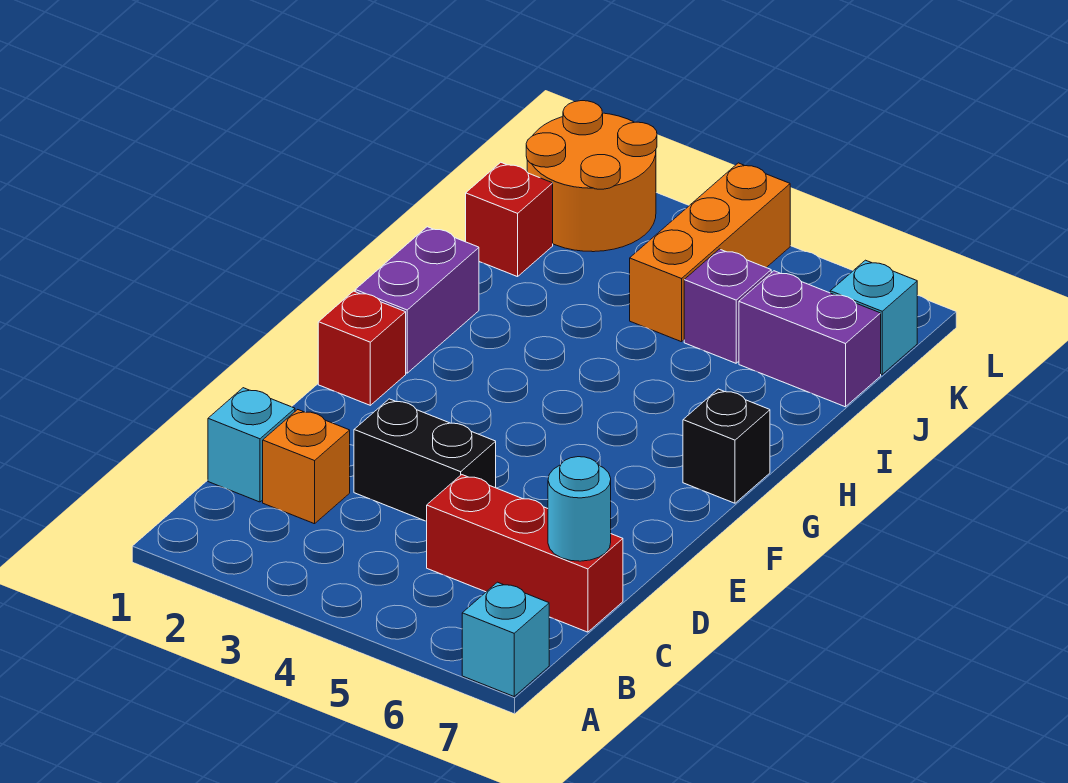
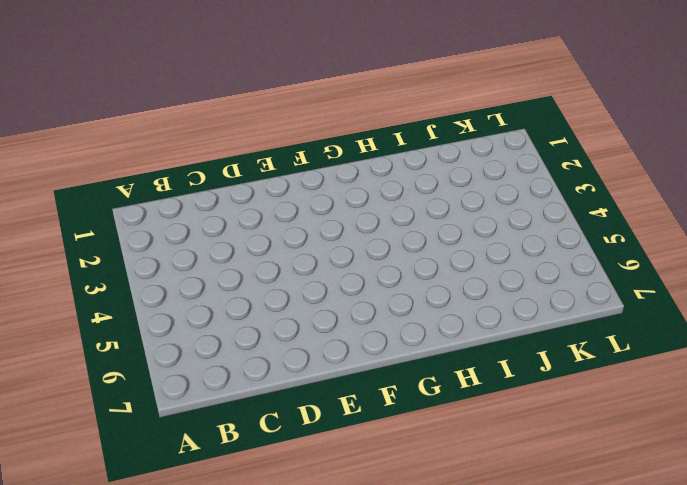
none -> cyan brick A7 level 1
none -> cyan brick C1 level 1
none -> orange brick C2 level 1

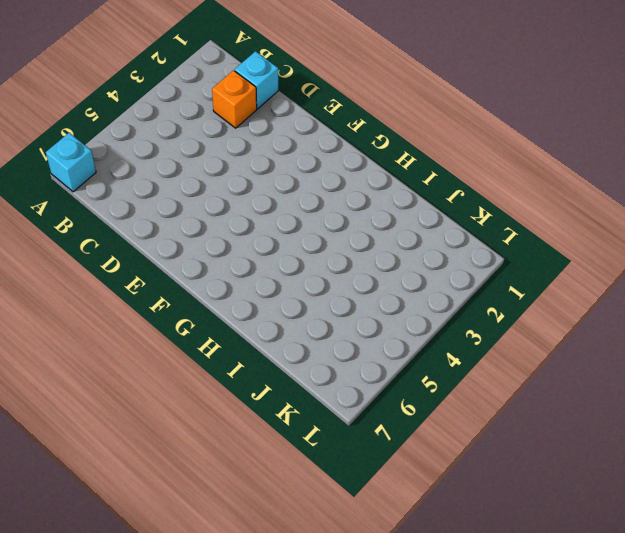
none -> red brick C5:C7 level 1
none -> black brick D3:D4 level 1
none -> red brick F1 level 1

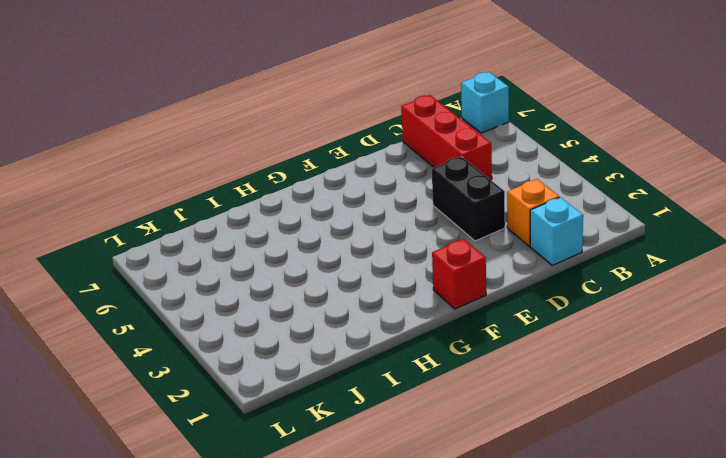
none -> purple brick G1:H1 level 1
none -> black brick G7 level 1
none -> red brick J1 level 1

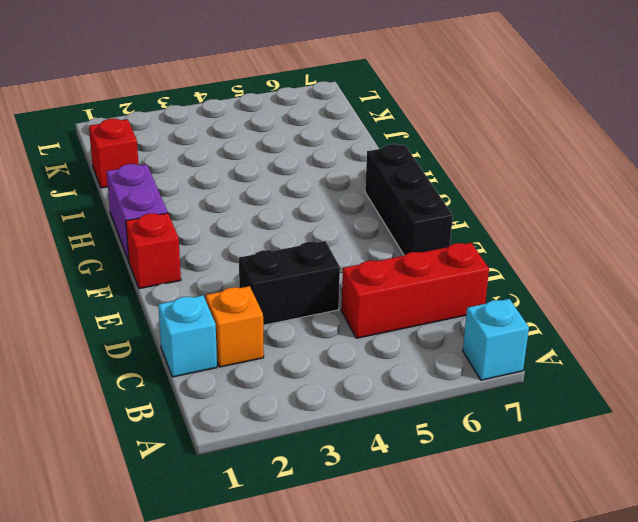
black brick E7:G7 level 1 -> black brick G7 level 1
none -> orange brick J4:L4 level 1
none -> purple brick J5 level 1
none -> purple brick J6:J7 level 1

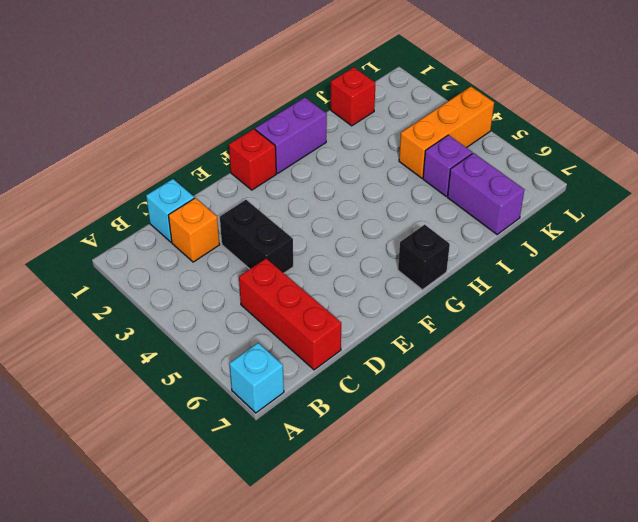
none -> orange round brick K1:L2 level 1
none -> cyan brick K7 level 1
none -> cyan round brick C7 level 2

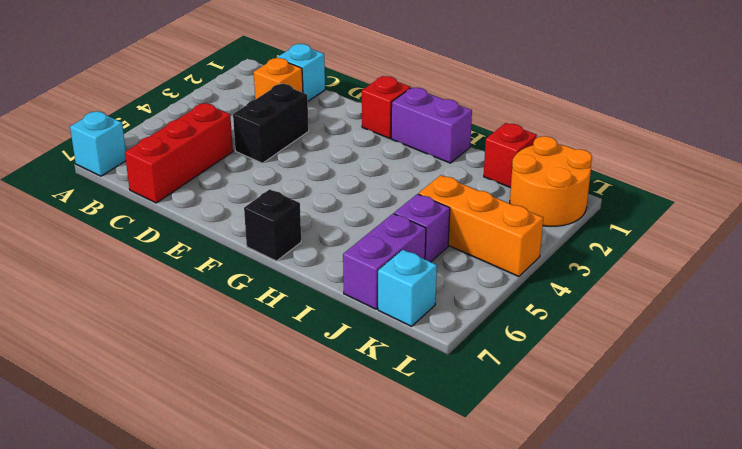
none -> cyan round brick C7 level 2

